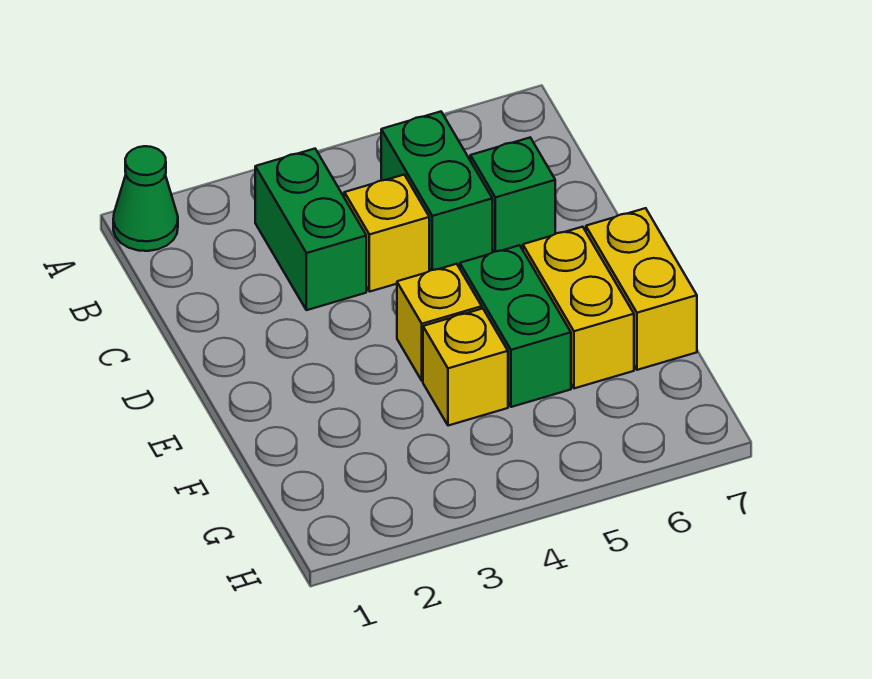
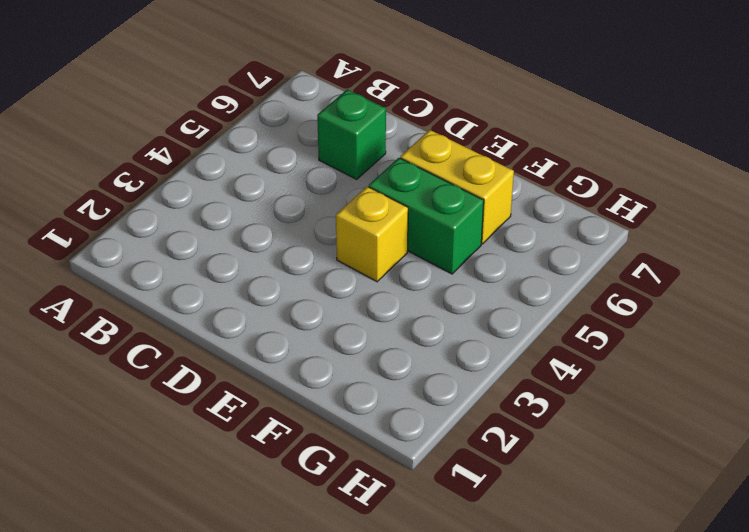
none -> green cone A1 level 1
none -> green brick B3:C3 level 1

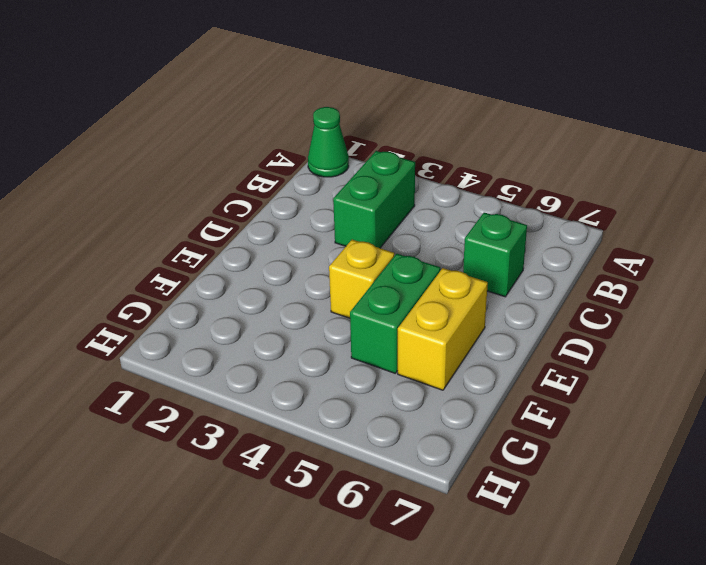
none -> green brick B5:C5 level 1
none -> yellow brick C4 level 1

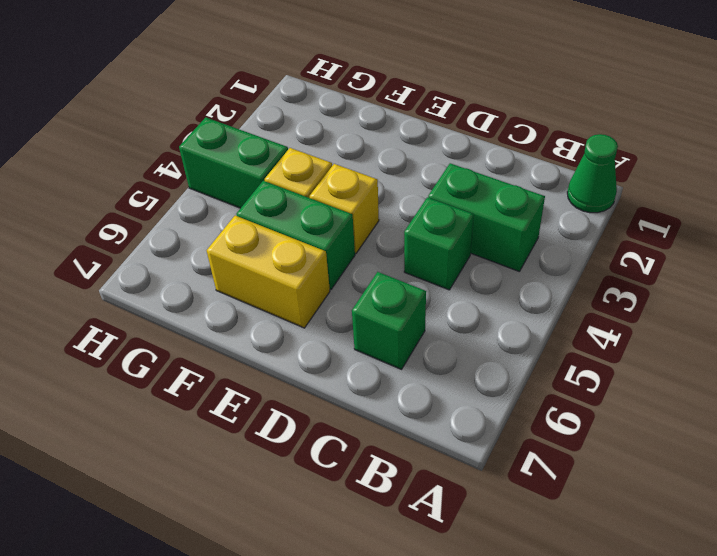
green brick C4 level 1 -> yellow brick C4 level 1
green brick G4:H4 level 1 -> green brick B5:C5 level 1
none -> yellow brick E7:F7 level 1

